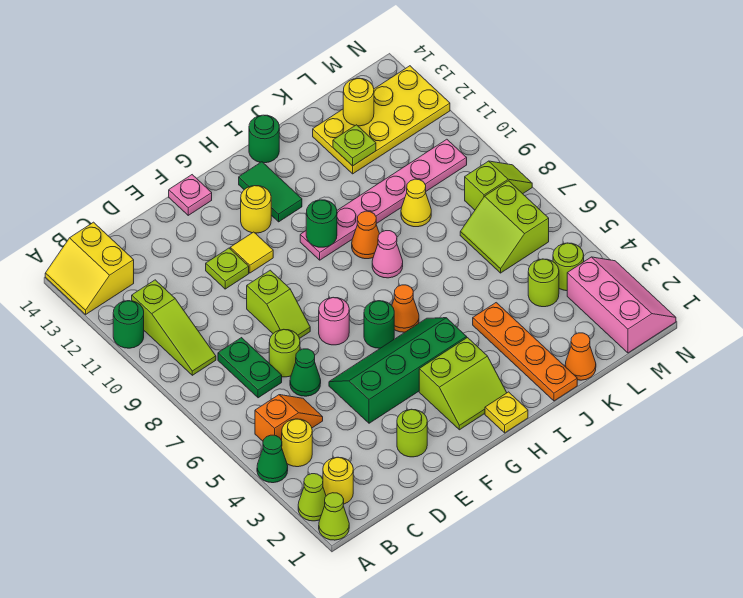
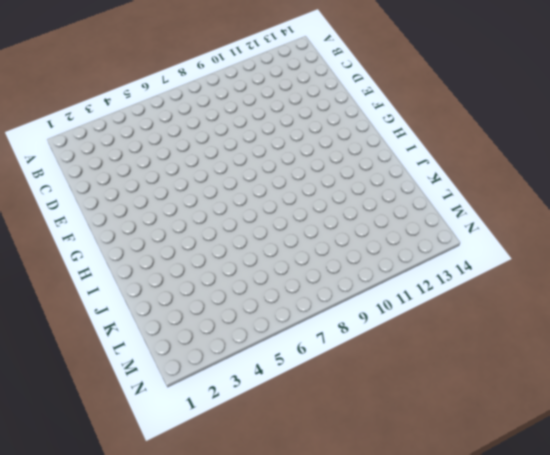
none -> lime cone A1 level 1
none -> lime cone A2 level 1
none -> green cone A4 level 1
none -> green round brick A11 level 1

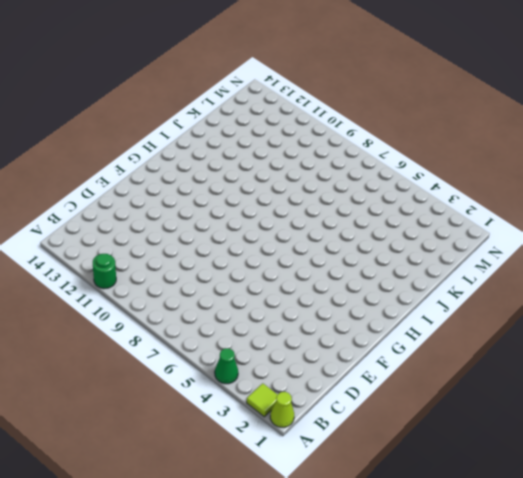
lime tile A2 level 1 -> lime cone A2 level 1
none -> yellow slope A13:B14 level 1 top B
none -> yellow round brick B2 level 1
none -> yellow round brick B4 level 1
none -> orange slope B5:C5 level 1 top B

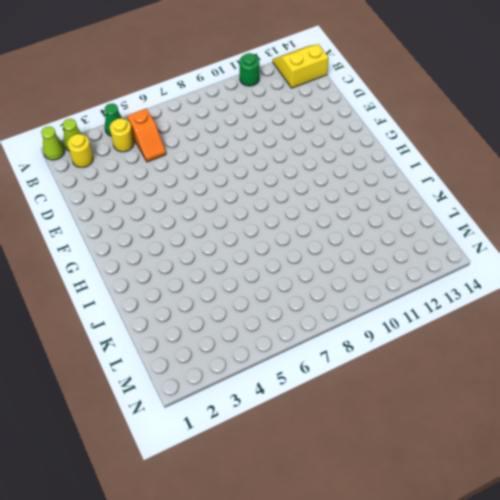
none -> lime slope B9:B11 level 1 top 11
none -> green plate C7:C8 level 1
none -> green cone D6 level 1
none -> lime round brick D7 level 1

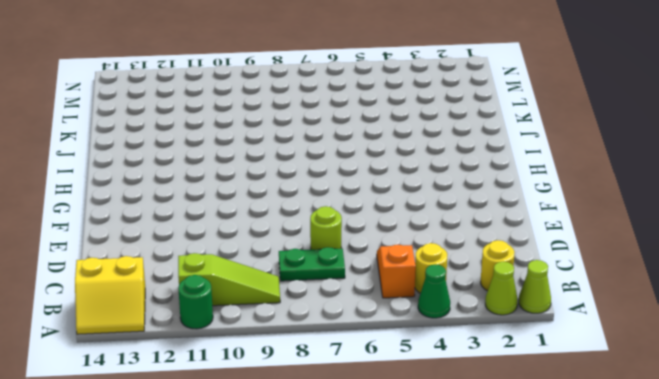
none -> green cone D6 level 1
none -> lime round brick E2 level 1
none -> green slope E4:H5 level 1 top 4
none -> lime slope E8:E9 level 1 top 9

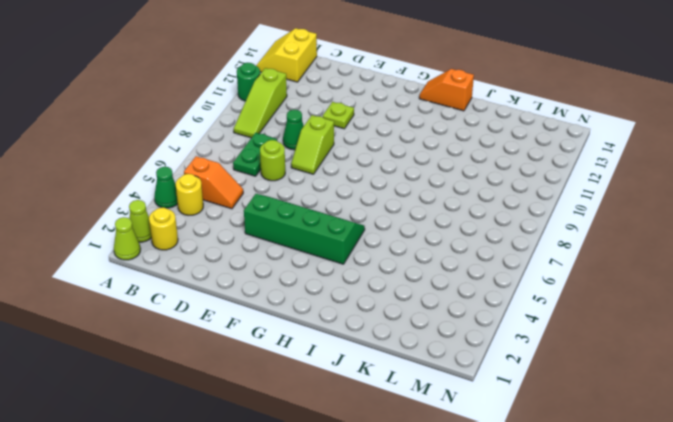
green cone D9 level 1 -> green cone D6 level 1
orange slope H14:I14 level 1 top I -> green round brick I14 level 1
none -> lime round brick E2 level 1
none -> pink round brick F7 level 1
none -> yellow tile F11 level 1
none -> pink plate F14 level 1

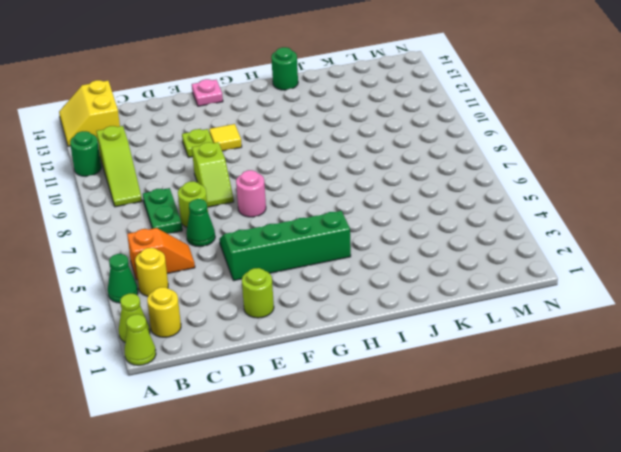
none -> lime slope G2:H3 level 1 top 3
none -> green round brick G6 level 1
none -> yellow round brick G12 level 1
none -> yellow plate H1 level 1

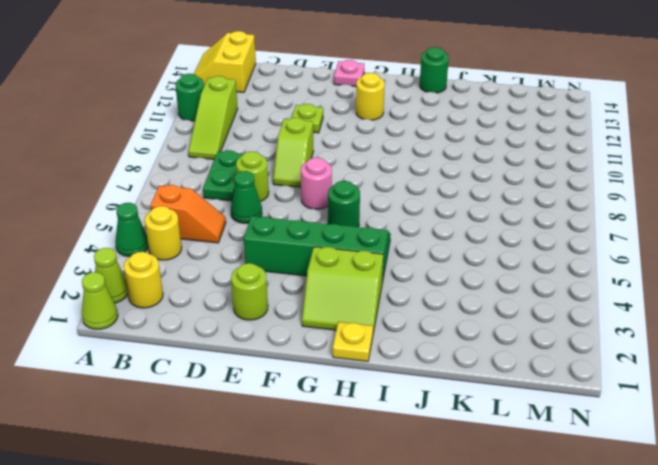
none -> yellow tile F11 level 1
none -> orange cone H6 level 1
none -> pink plate H10:M10 level 1
none -> green tile H12:H13 level 1

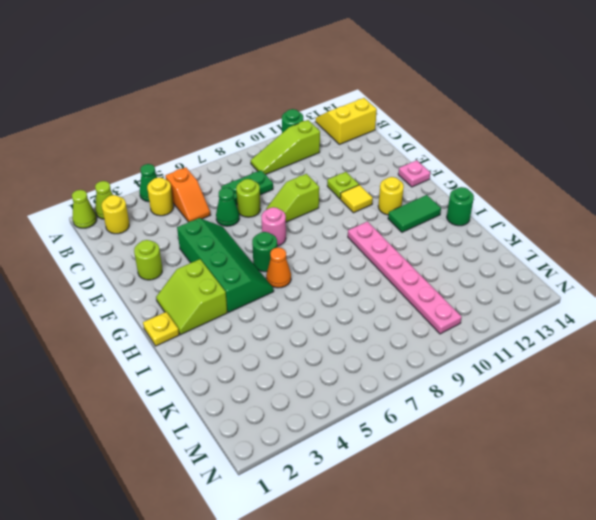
none -> pink cone I8 level 1
none -> orange cone I9 level 1
none -> orange plate J1:J4 level 1
none -> orange cone K1 level 1

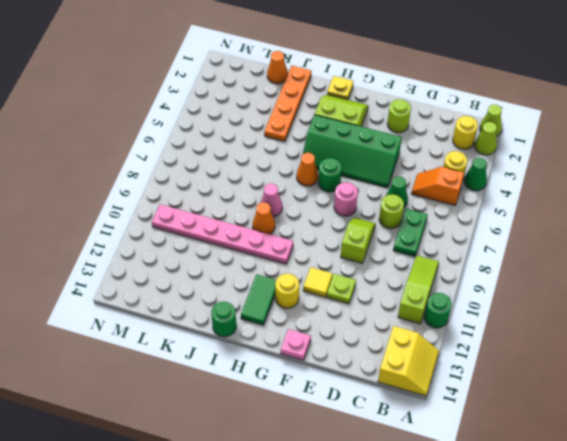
none -> yellow cone K9 level 1
none -> yellow plate K12:N13 level 1
none -> lime round brick L4 level 1
none -> lime slope L6:M7 level 1 top M

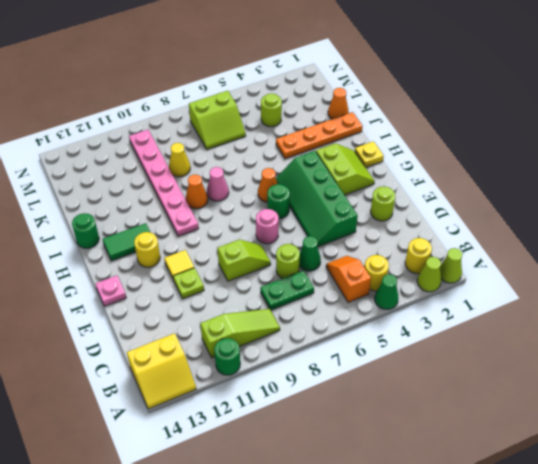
none -> yellow plate K12:N13 level 1
none -> pink slope M1:N3 level 1 top M
none -> lime round brick M4 level 1
none -> lime slope M8:N8 level 1 top M

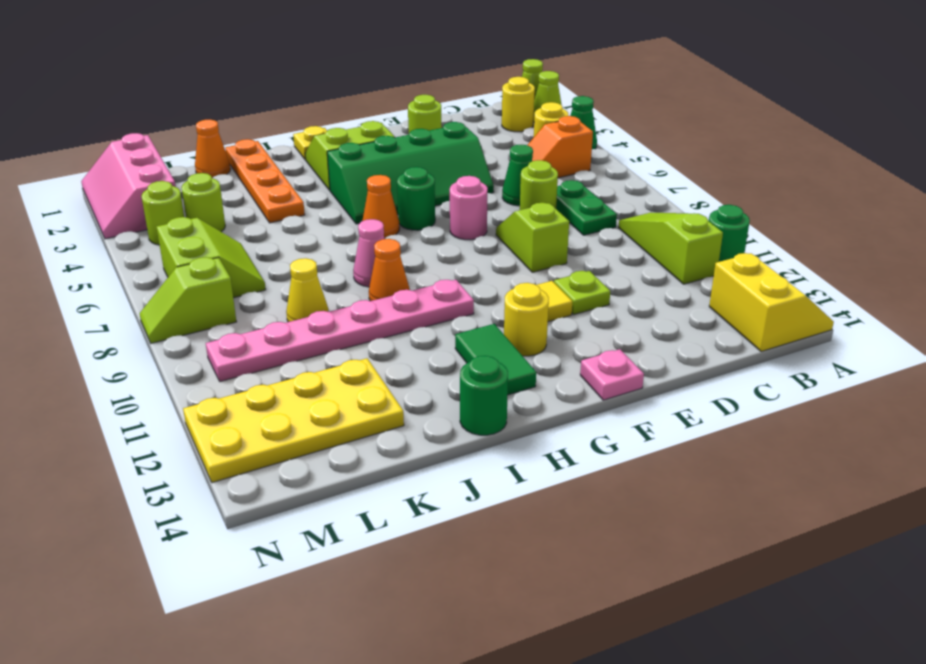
none -> green round brick H10 level 2
none -> lime plate K12 level 2
none -> yellow round brick L13 level 2

